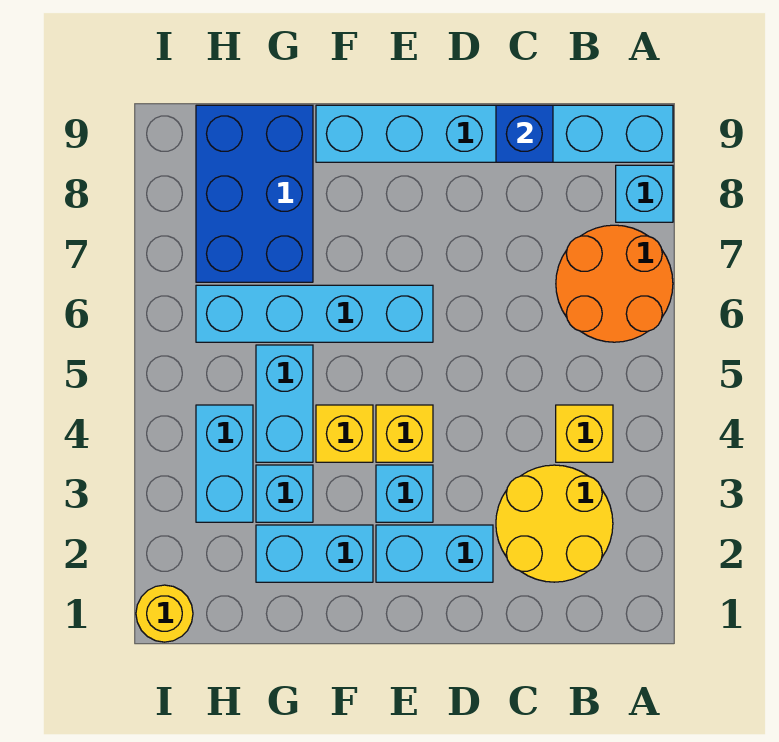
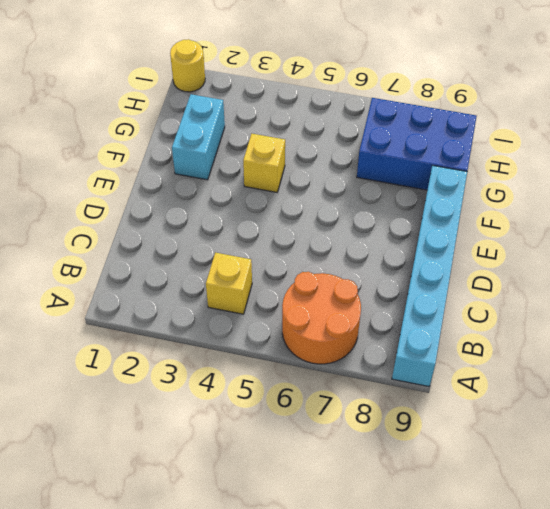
none -> cyan brick A8 level 1
none -> yellow round brick B2:C3 level 1
none -> cyan brick D2:E2 level 1

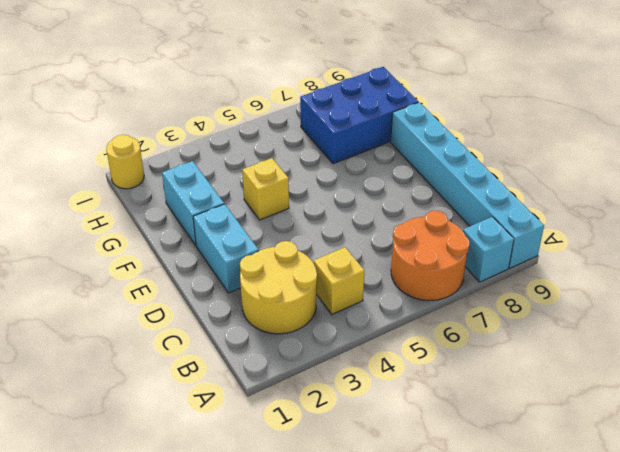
none -> cyan brick E3 level 1
none -> yellow brick E4 level 1
none -> cyan brick E6:H6 level 1

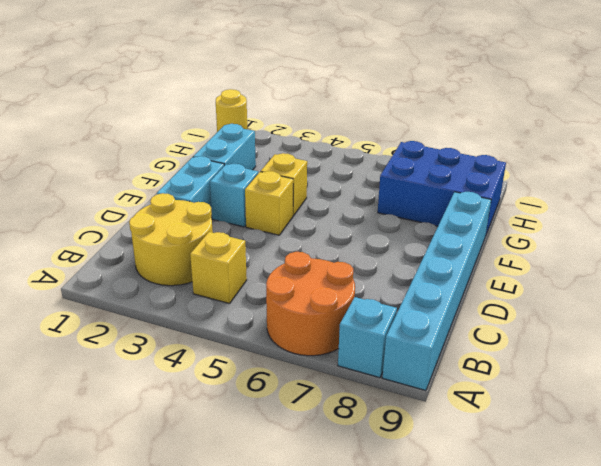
none -> cyan brick E6:H6 level 1
none -> cyan brick G3 level 1
none -> cyan brick G4:G5 level 1

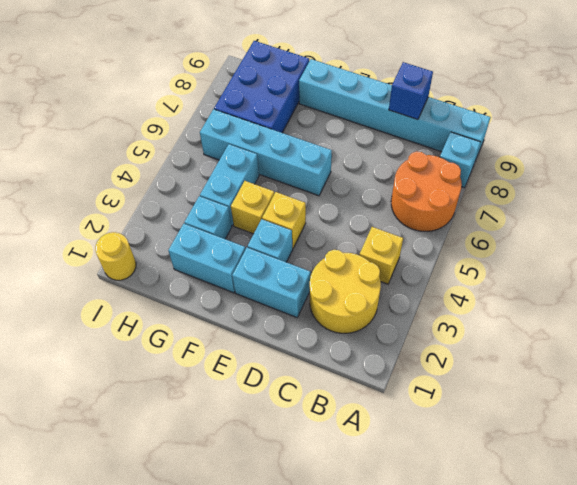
none -> cyan brick H3:H4 level 1

